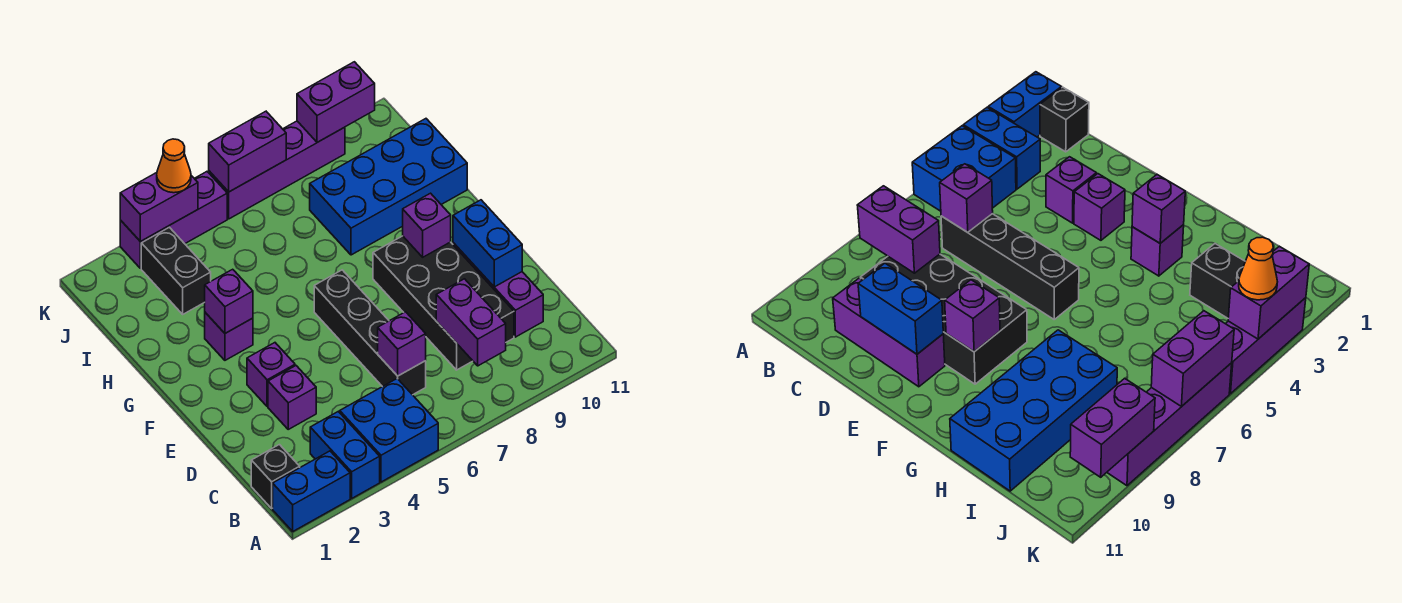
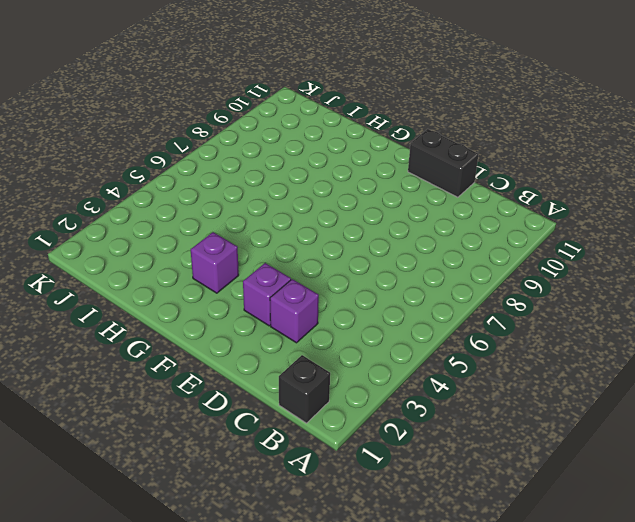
black brick D11:E11 level 1 -> black brick I3:J3 level 1
none -> blue brick A1:A2 level 1
none -> blue brick A3:B3 level 1
none -> blue brick A4:B5 level 1

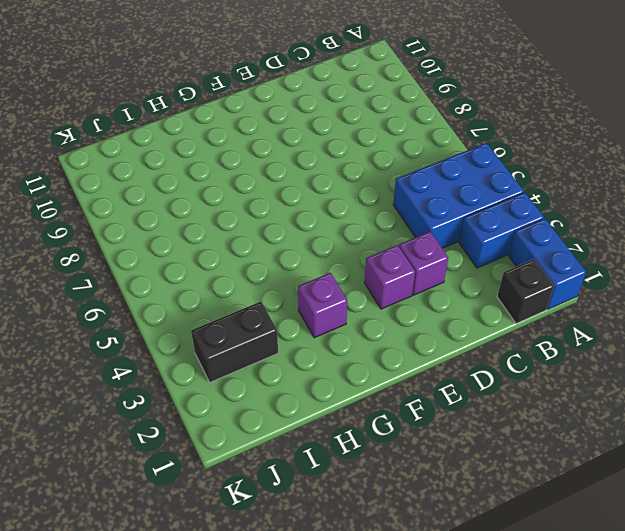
blue brick A4:C5 level 1 -> blue brick A4:B5 level 1
none -> black brick C6:F6 level 1
none -> black brick C8:F9 level 1
none -> purple brick C10:E10 level 1

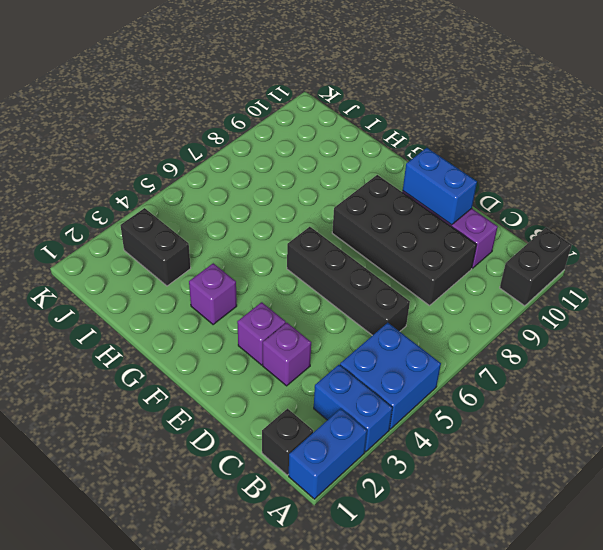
black brick A10:A11 level 1 -> none
none -> blue brick H8:I11 level 1
none -> purple brick K3:K5 level 1
none -> purple brick K6:K9 level 1

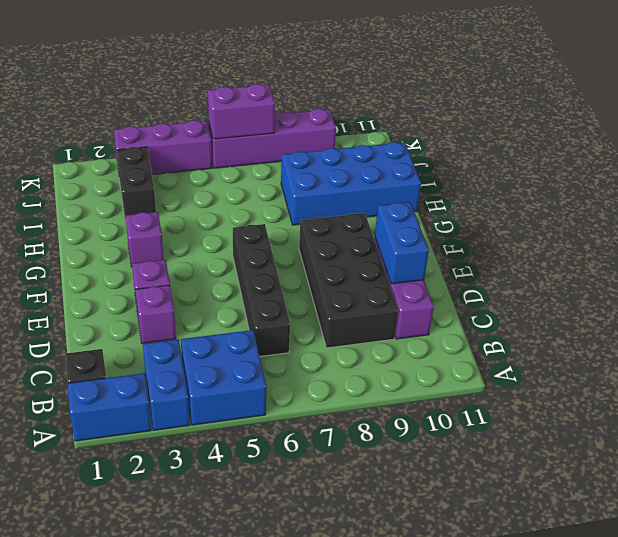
none -> purple brick B8:C8 level 2
none -> purple brick C6 level 2
none -> purple brick F9 level 2

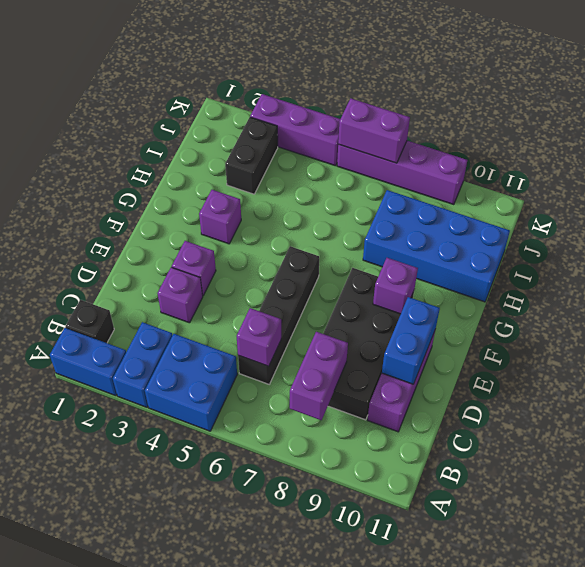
none -> purple brick G3 level 2
none -> purple brick K3:K4 level 2
none -> purple brick K9:K10 level 2

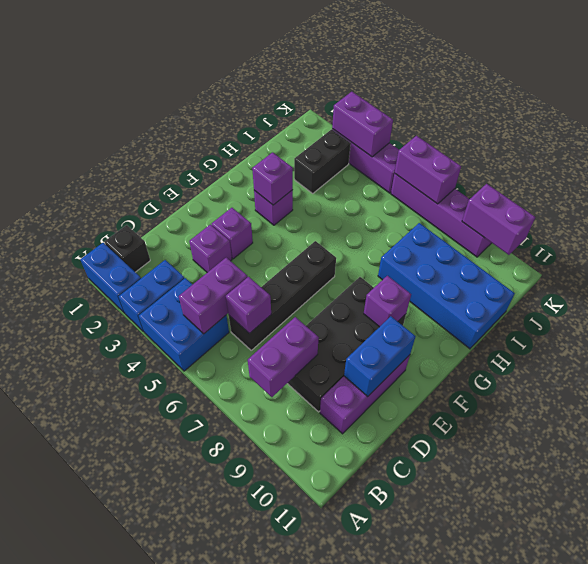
purple brick B5:C5 level 2 -> none
none -> orange cone K4 level 3

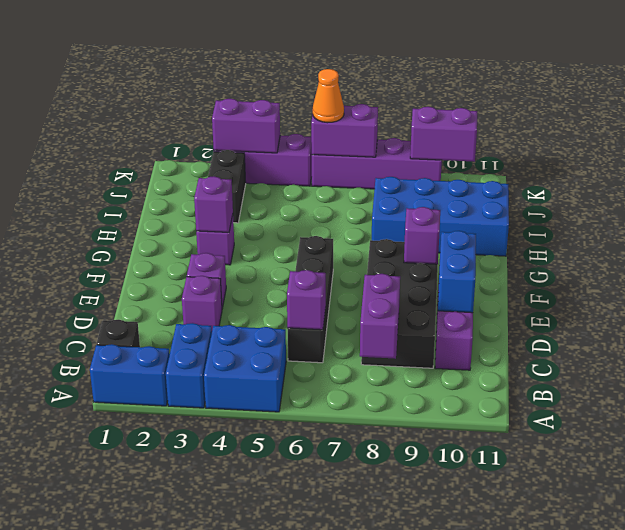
orange cone K6 level 3 -> orange cone K4 level 3

